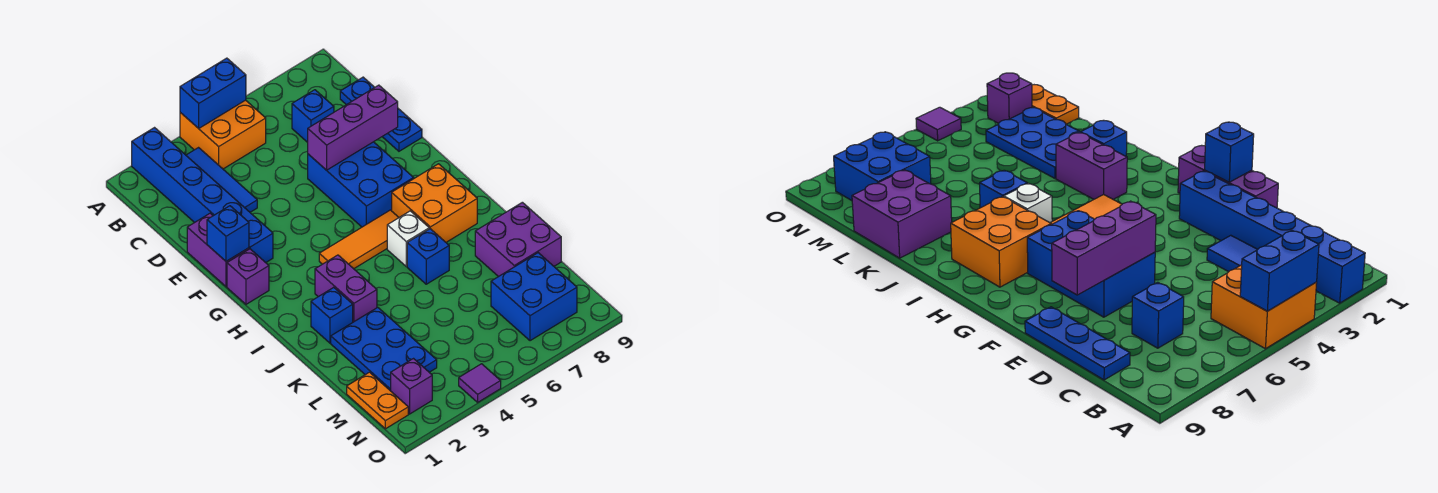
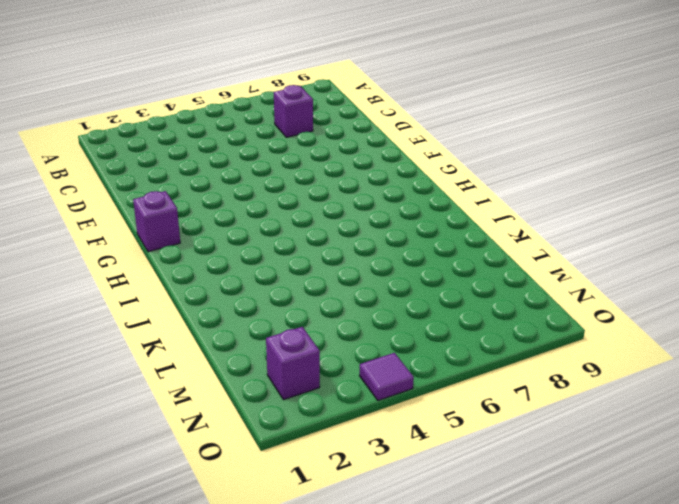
purple brick C7 level 1 -> blue brick C7 level 1
none -> blue brick A2:F2 level 1
none -> orange brick A4:B5 level 1
none -> blue tile B3:D3 level 1

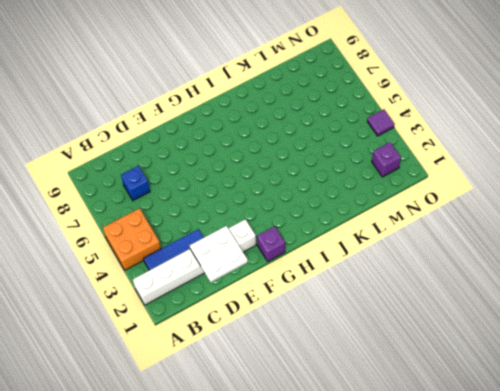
white brick A2:F2 level 1 -> blue brick A2:F2 level 1
white plate D1:E2 level 2 -> none
none -> blue plate C9:E9 level 1
none -> purple brick E1:F1 level 1
none -> blue brick E6:G7 level 1

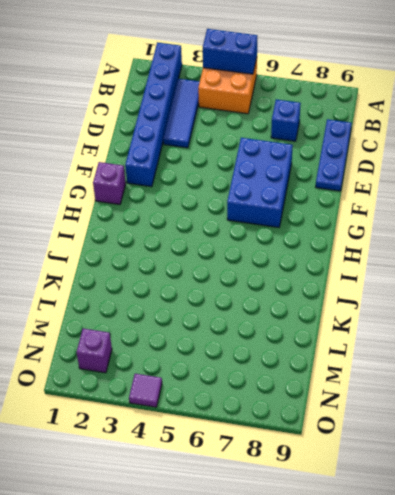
none -> purple brick E1:F1 level 1
none -> orange tile H4:H6 level 1
none -> orange brick H7:I8 level 1

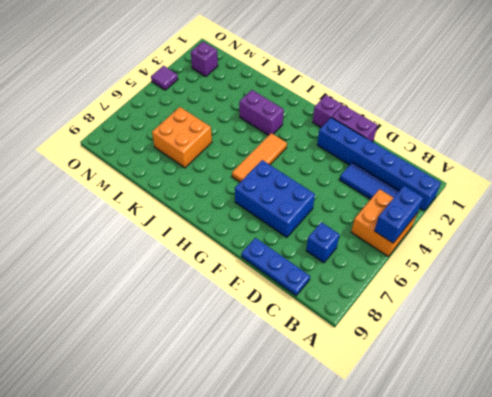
orange brick K6:L7 level 1 -> orange brick H7:I8 level 1
none -> white brick I6 level 1
none -> blue brick J2 level 1
none -> blue brick J6 level 1

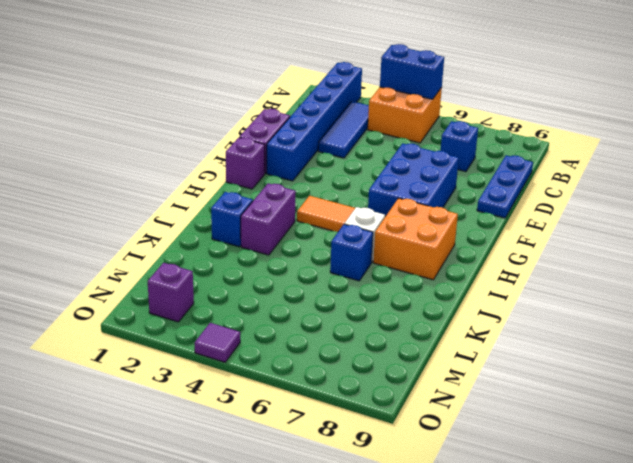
none -> blue plate K2:M3 level 1
none -> purple brick K8:L9 level 1
none -> orange plate M1:N1 level 1

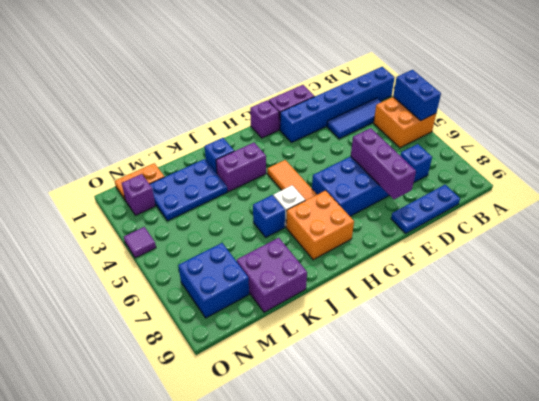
none -> blue brick F1 level 2

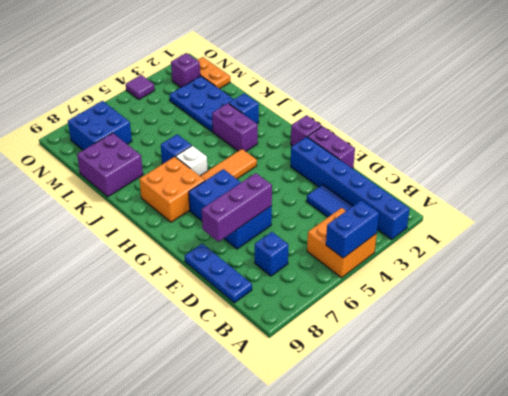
none -> blue brick F1 level 2

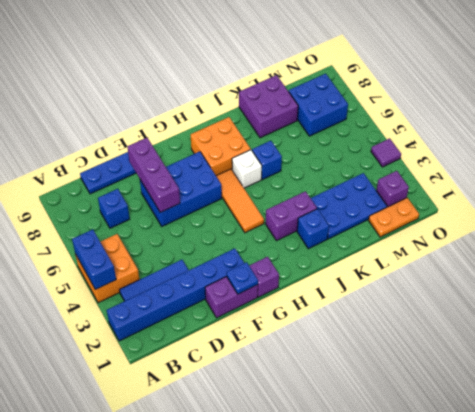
blue plate F1 level 2 -> blue brick F1 level 2

